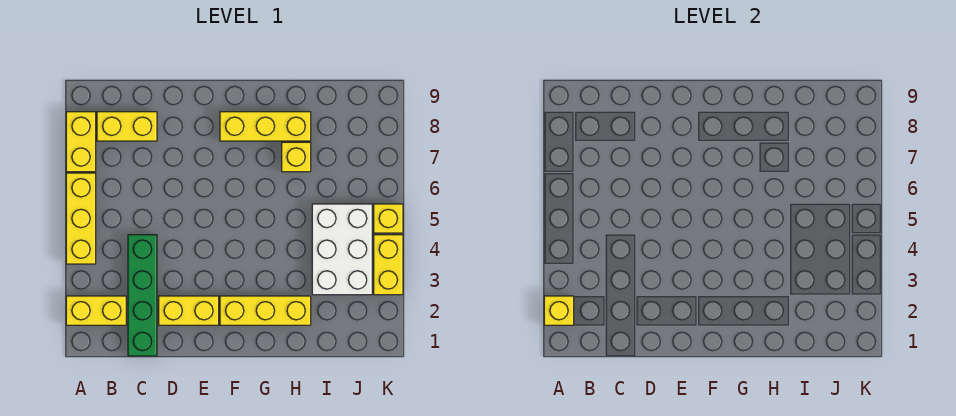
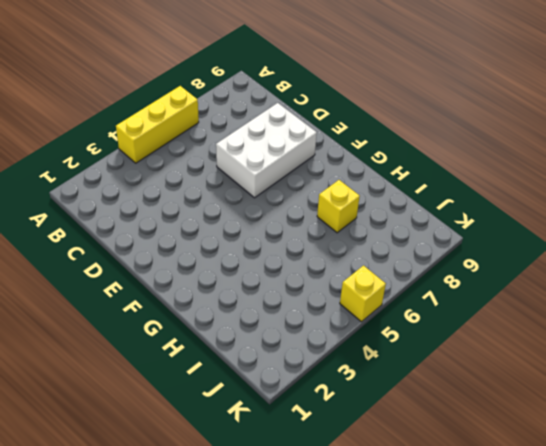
white brick D6:E8 level 1 -> white brick I3:J5 level 1
none -> yellow brick A2:B2 level 1
none -> yellow brick A7:A8 level 1
none -> yellow brick B8:C8 level 1

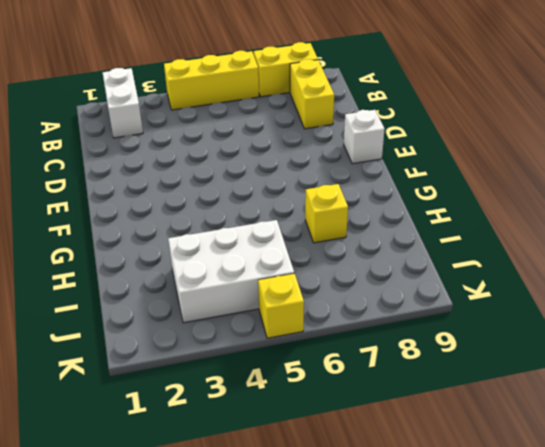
white brick A2:B2 level 1 -> yellow brick A2:B2 level 1
white brick E9 level 1 -> none
none -> green brick C1:C4 level 1
none -> yellow brick D2:E2 level 1
none -> yellow brick F2:H2 level 1

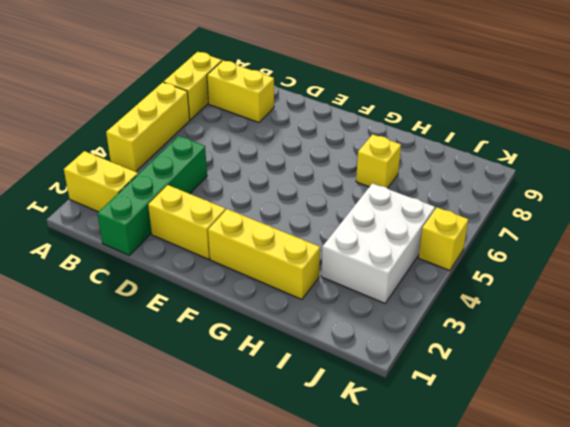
none -> yellow brick F8:H8 level 1
none -> yellow brick K3:K4 level 1
none -> yellow brick A2 level 2

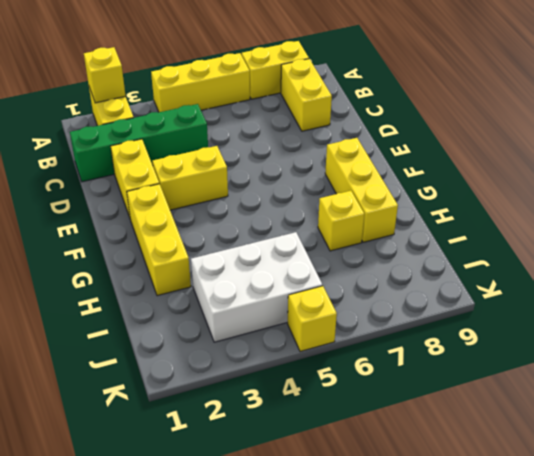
yellow brick E3:E4 level 1 -> yellow brick K3:K4 level 1

